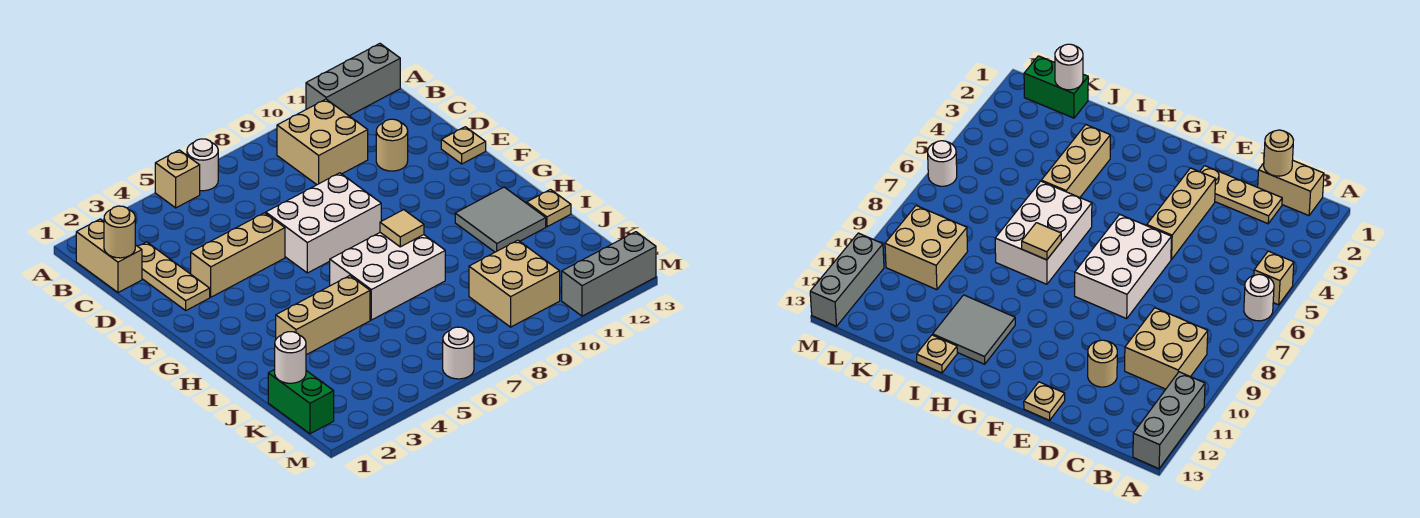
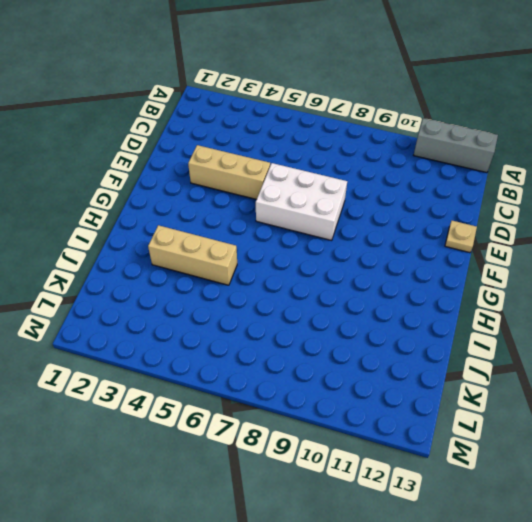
none -> tan brick A5 level 1
none -> white round brick A6 level 1
none -> tan brick B1:C1 level 1

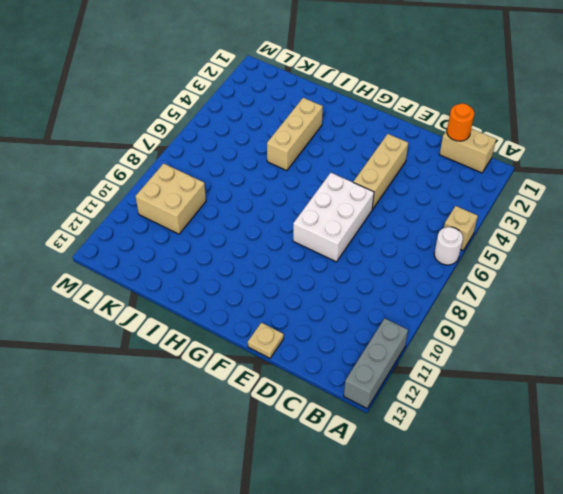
orange round brick C1 level 2 -> tan round brick C1 level 2
none -> tan brick B9:C10 level 1
none -> tan plate C2:E2 level 1
none -> tan round brick D11 level 1

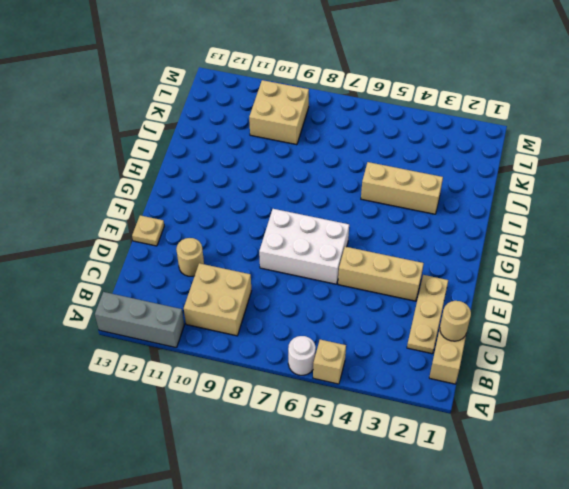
none -> white brick H6:I8 level 1
none -> grey tile H11:I12 level 1
none -> tan plate I13 level 1

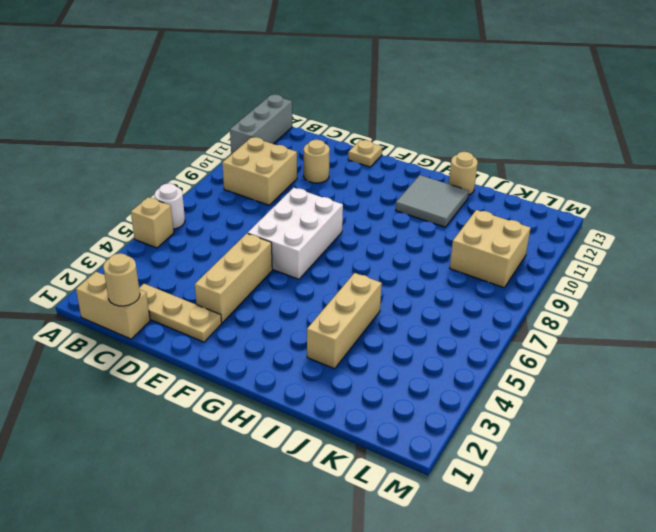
tan round brick I13 level 1 -> tan plate I13 level 1
none -> white brick H6:I8 level 1
none -> green brick K1:L1 level 1
none -> white round brick M6 level 1

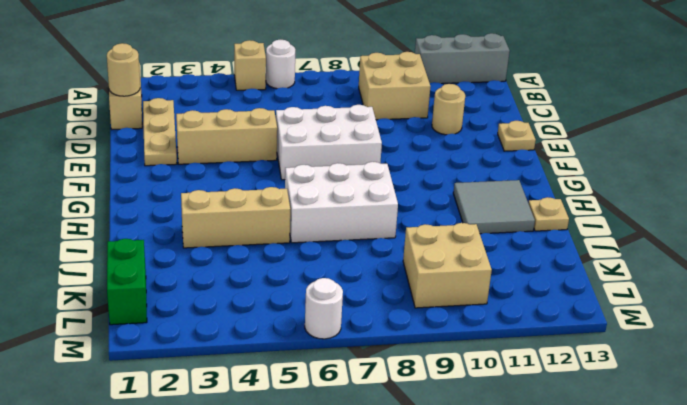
none -> grey brick M11:M13 level 1
none -> tan tile H8 level 2
none -> white round brick K1 level 2

